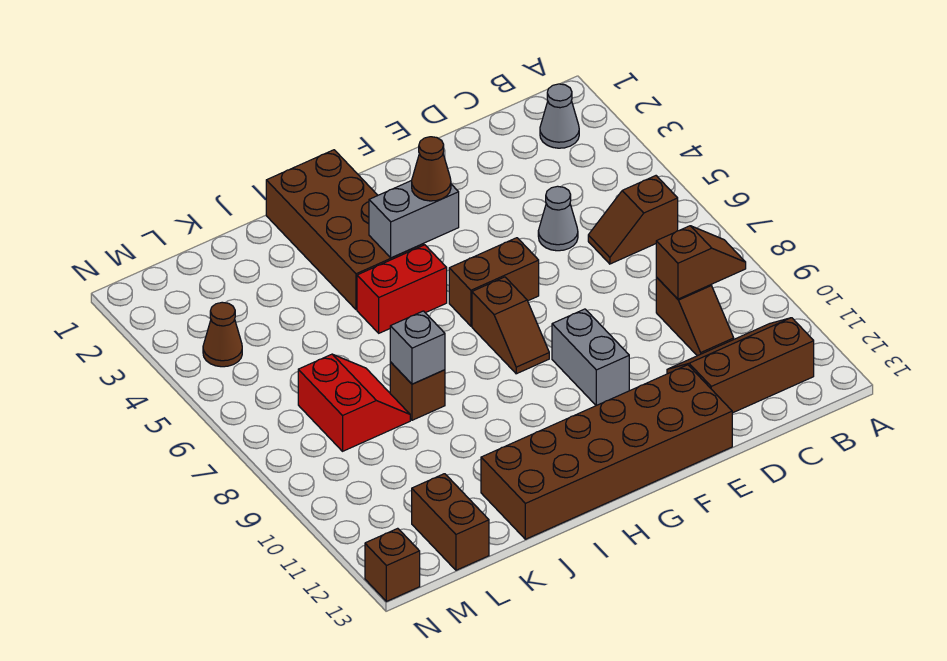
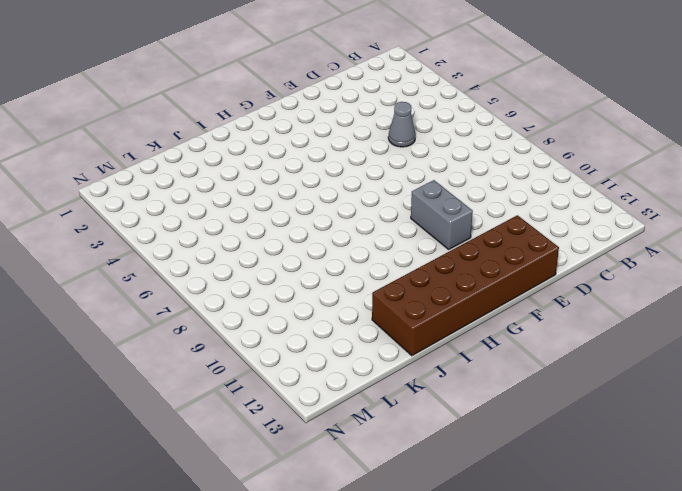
none -> grey cone B2 level 1
none -> brown slope B6:C6 level 1 top B
none -> brown slope B11:D12 level 1 top 12

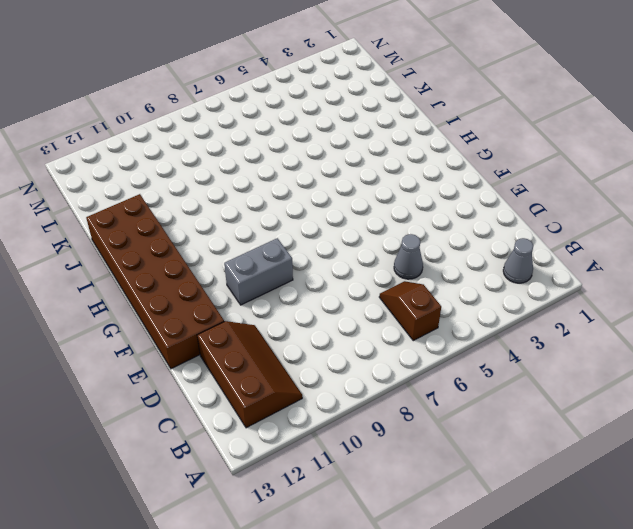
none -> brown slope C9:C10 level 1 top 9
none -> brown brick F6:G6 level 1
none -> brown slope G7:G8 level 1 top 7

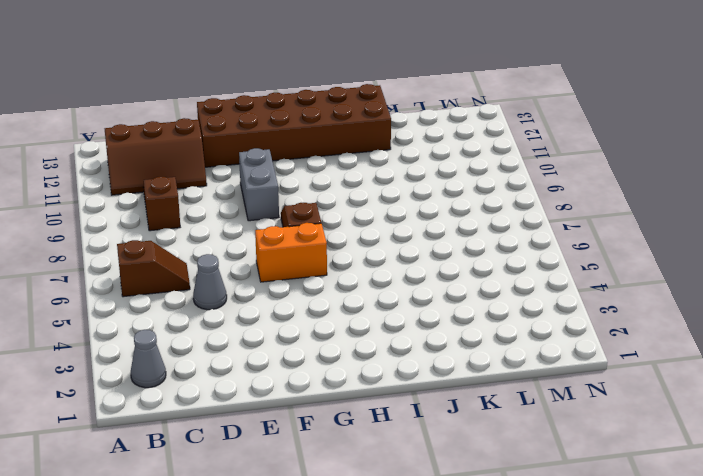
orange brick F6:G6 level 1 -> brown brick F6:G6 level 1
none -> brown brick H1:I4 level 1
none -> red brick H5:I5 level 1
none -> brown brick J8 level 1

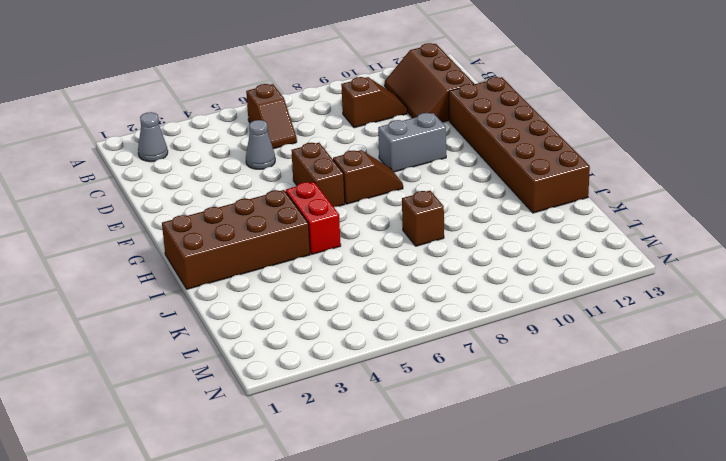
none -> red slope K7:L8 level 1 top L
none -> brown brick L12:L13 level 1
none -> brown cone M4 level 1

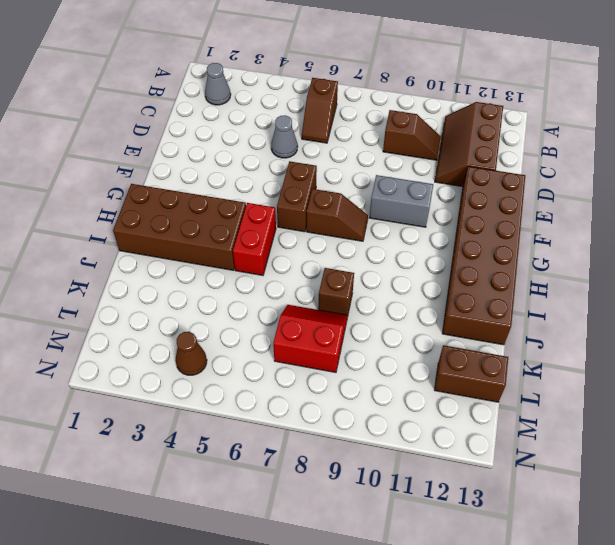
none -> brown brick N13 level 1
none -> brown slope B9:C9 level 2 top C
none -> grey brick G4:H4 level 2

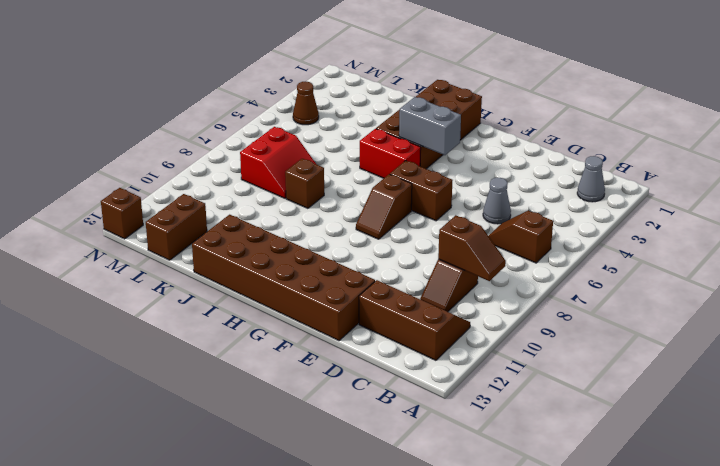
none -> grey brick F9:F10 level 1
none -> grey brick J8 level 2
none -> brown cone G4 level 3

